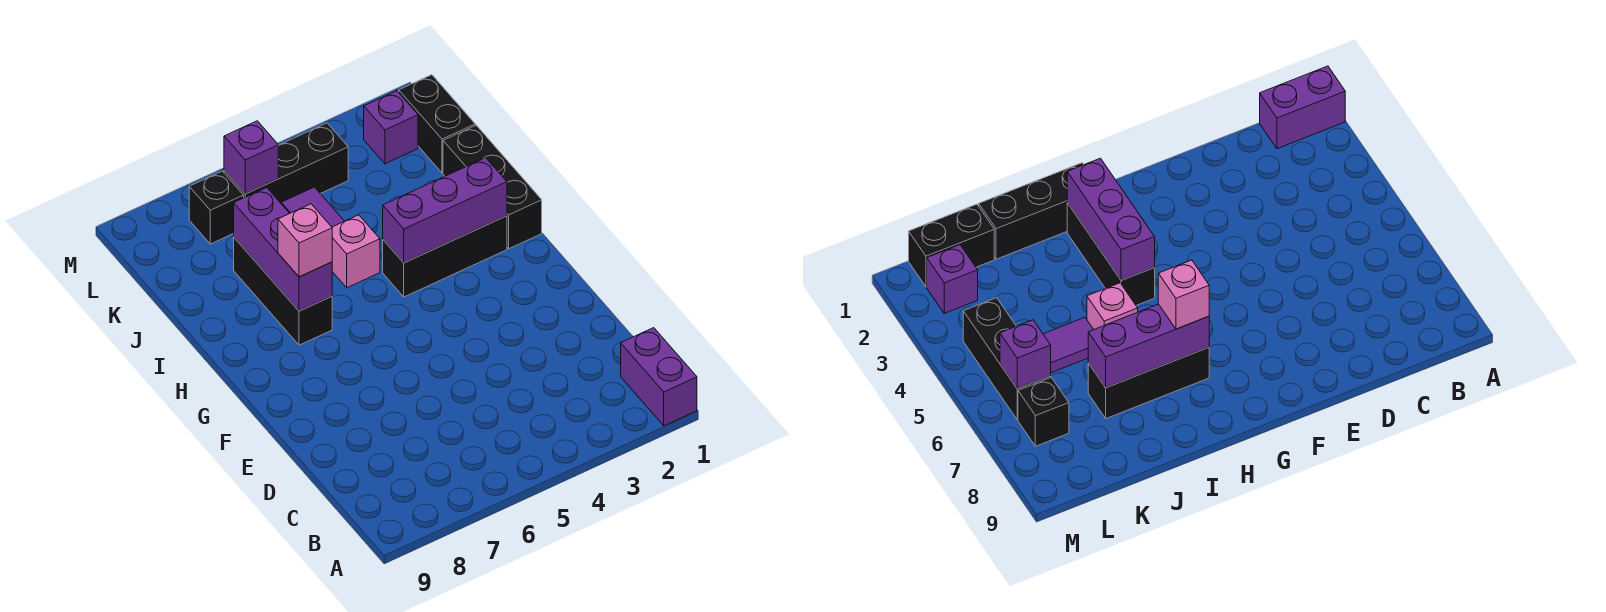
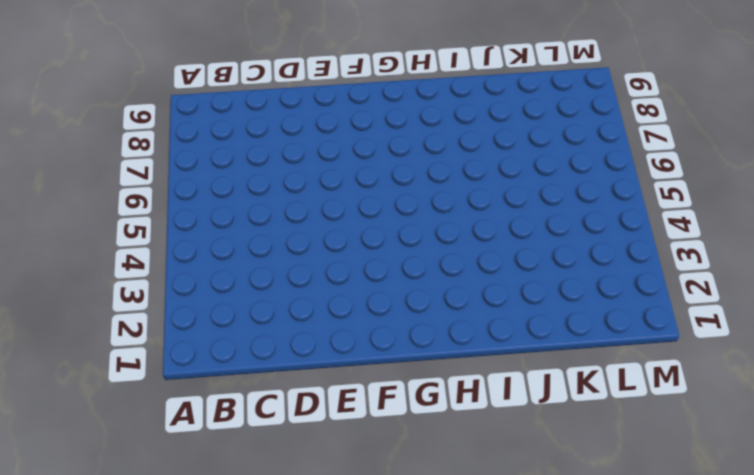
none -> purple brick A1:B1 level 1
none -> black brick H1:J1 level 1
none -> black brick H2:H4 level 1

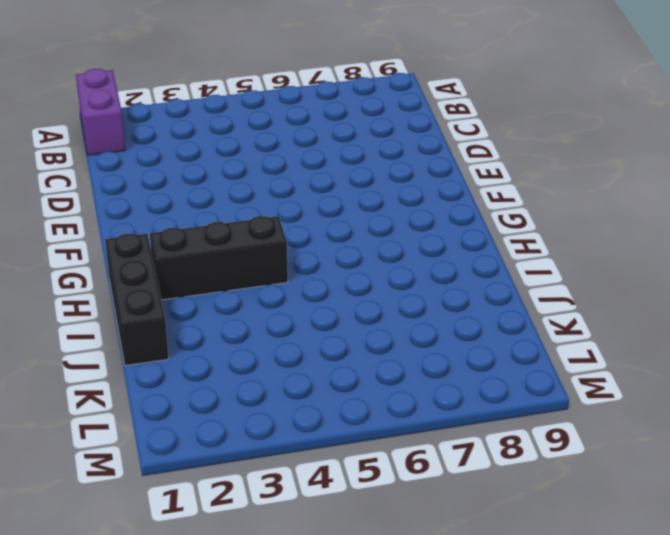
none -> black brick H7:J7 level 1
none -> pink brick I5 level 1
none -> purple tile J5:K5 level 1

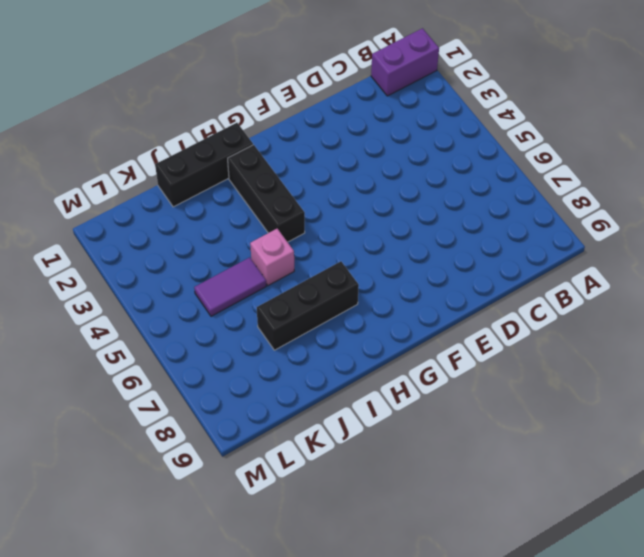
none -> black brick K1:L1 level 1
none -> purple brick L2 level 1
none -> black brick L4:L6 level 1

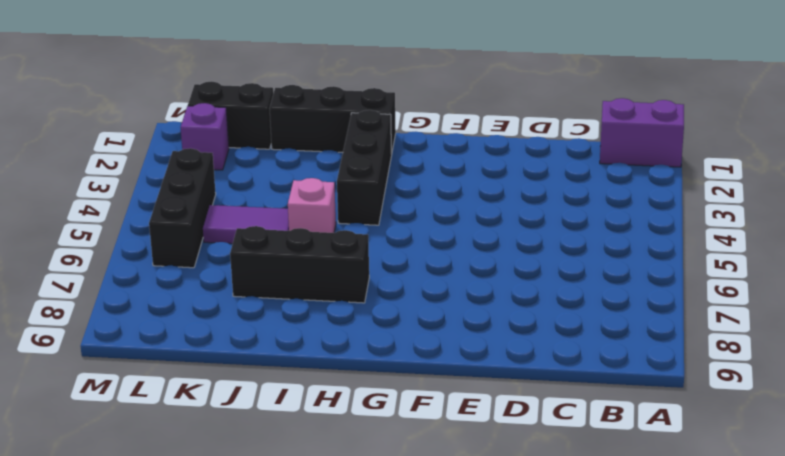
none -> black brick L7 level 1
none -> purple brick H2:H4 level 2
none -> purple brick H7:J7 level 2

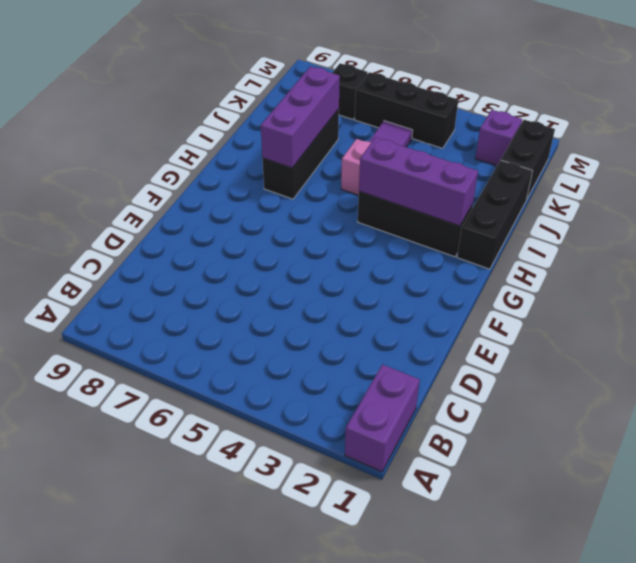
none -> purple brick L6 level 2
none -> pink brick H7 level 3

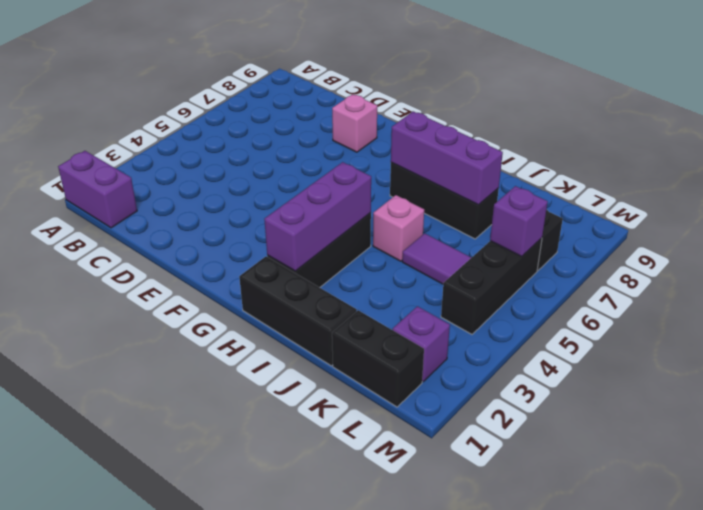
pink brick E8 level 1 -> pink brick H7 level 3

